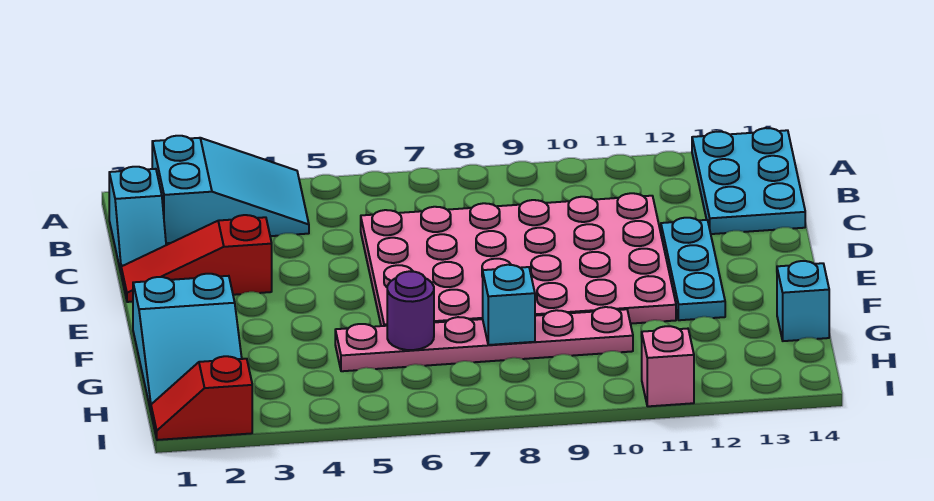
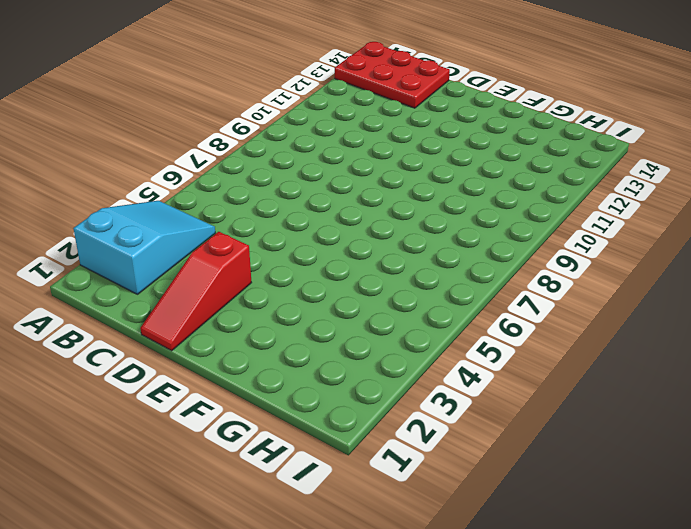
red plate A13:C14 level 1 -> cyan plate A13:C14 level 1
none -> cyan slope B1:C1 level 1 top B
none -> pink plate C6:F11 level 1
none -> cyan plate D12:F12 level 1

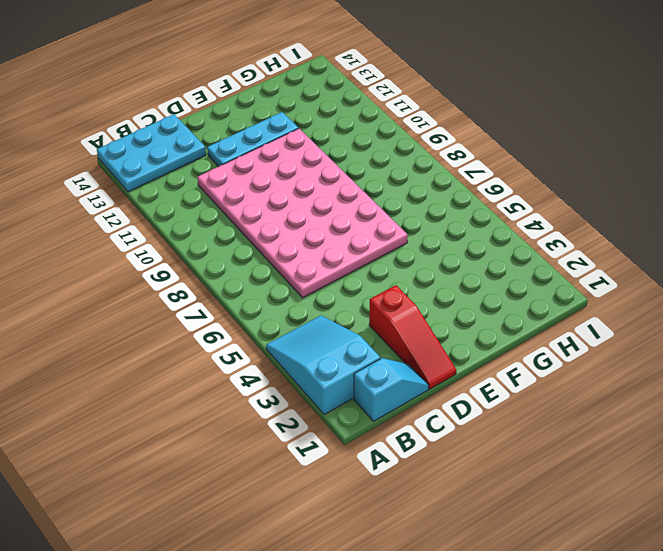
none -> cyan slope F1:H2 level 1 top F
none -> pink plate G5:G10 level 1
none -> cyan brick G14 level 1

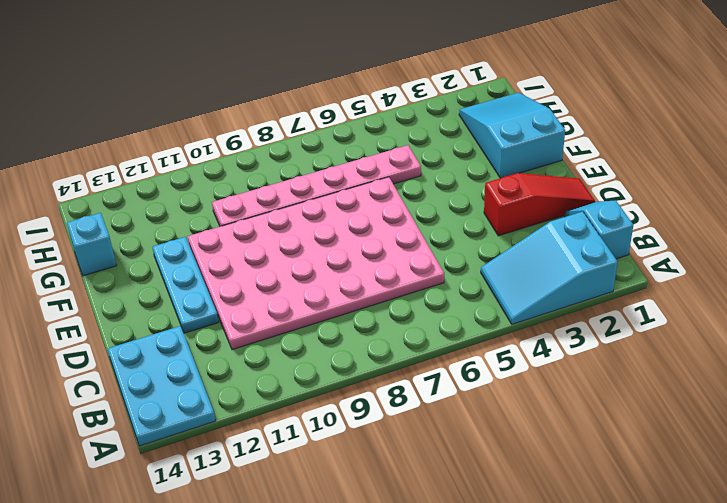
none -> red slope I1:I2 level 1 top 2
none -> pink brick I11 level 1
none -> purple round brick G6 level 2

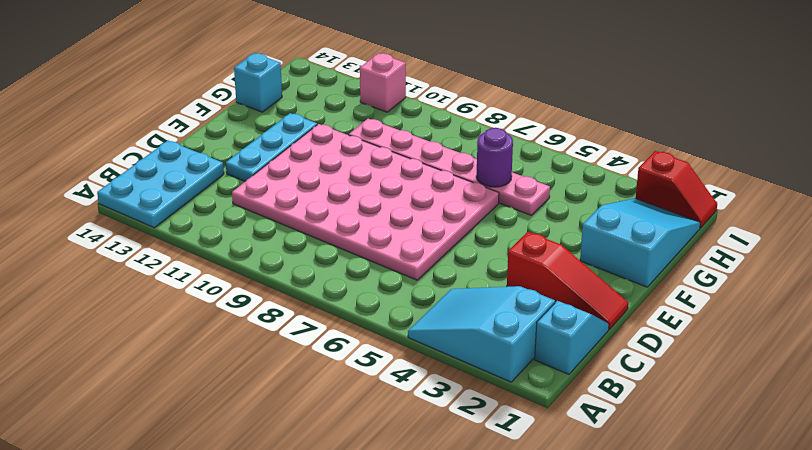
none -> cyan brick G8 level 2

